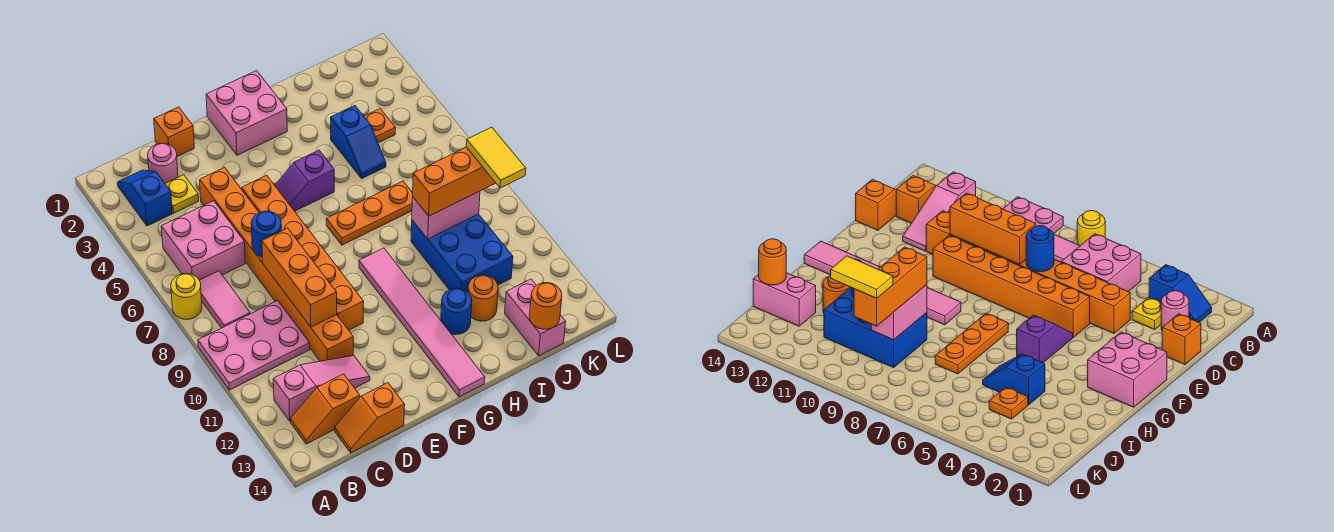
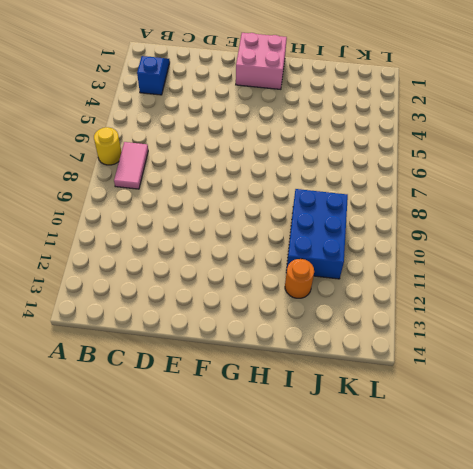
none -> pink plate A9:C10 level 1
none -> pink brick B5:C6 level 1
none -> pink slope B12:D12 level 1 top B

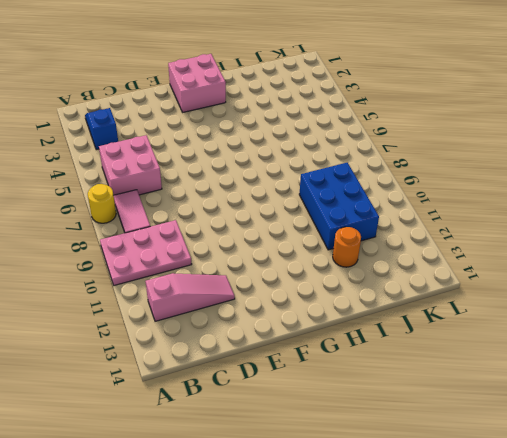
none -> orange slope B13:C13 level 1 top C
none -> pink round brick C2 level 1
none -> yellow plate C3 level 1

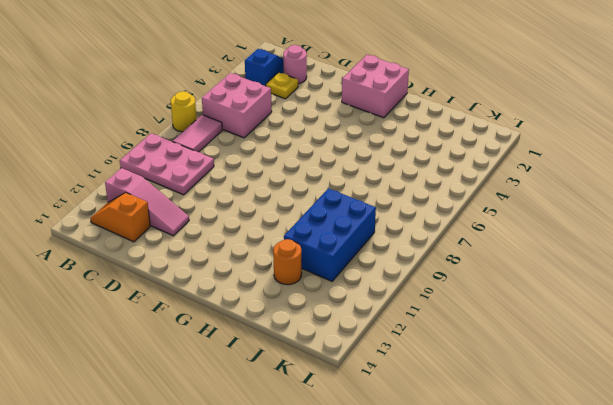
none -> orange slope C14:D14 level 1 top D
none -> orange brick D1 level 1
none -> orange brick D4:D11 level 1

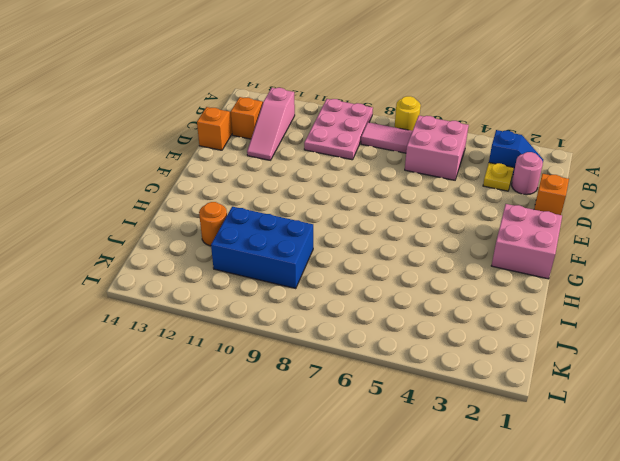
none -> orange brick D4:D11 level 1
none -> orange brick E5:E10 level 1
none -> purple slope F5:G5 level 1 top G

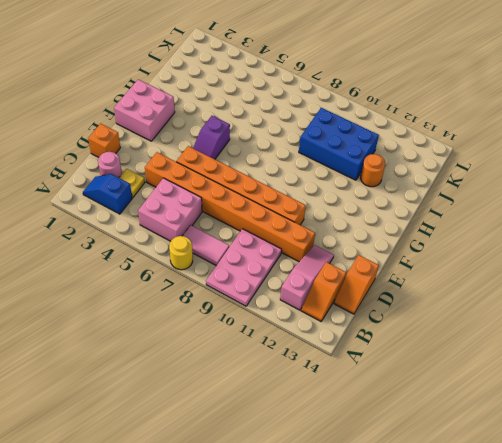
none -> orange plate G7:I7 level 1
none -> pink tile G9:G14 level 1
none -> blue round brick H12 level 1

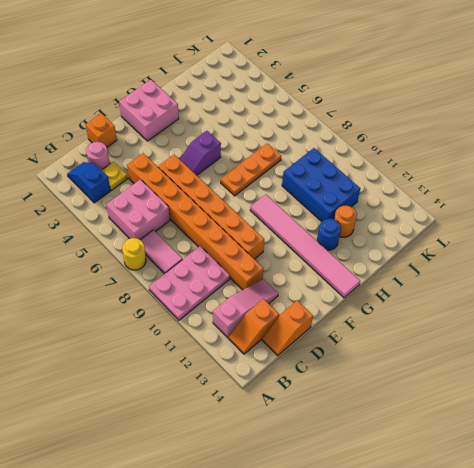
none -> blue slope I4:I5 level 1 top 4
none -> orange plate J4 level 1
none -> pink brick J13:J14 level 1

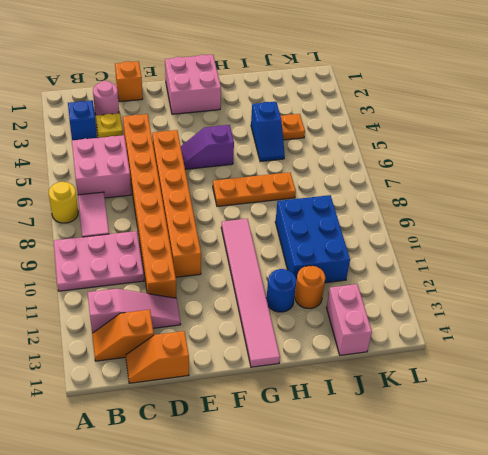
none -> blue round brick D7 level 2
none -> orange brick D8:D10 level 2
none -> pink brick I9:J9 level 2

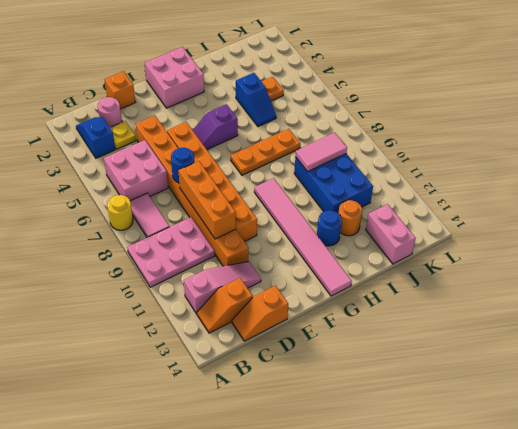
pink tile I9:J9 level 2 -> pink brick I9:J9 level 2
none -> orange round brick J14 level 2
none -> orange brick I9:K9 level 3
none -> yellow tile K9:K10 level 4

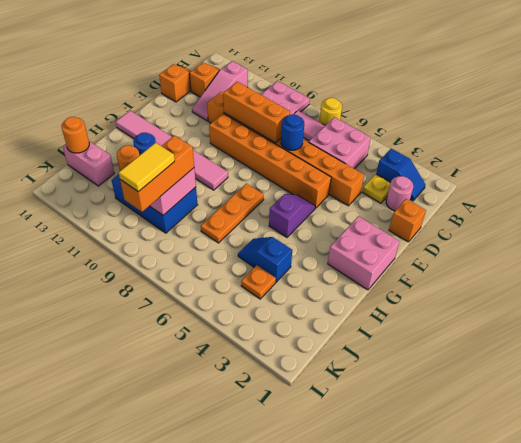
yellow tile J9:K9 level 4 -> yellow tile K9:K10 level 4

